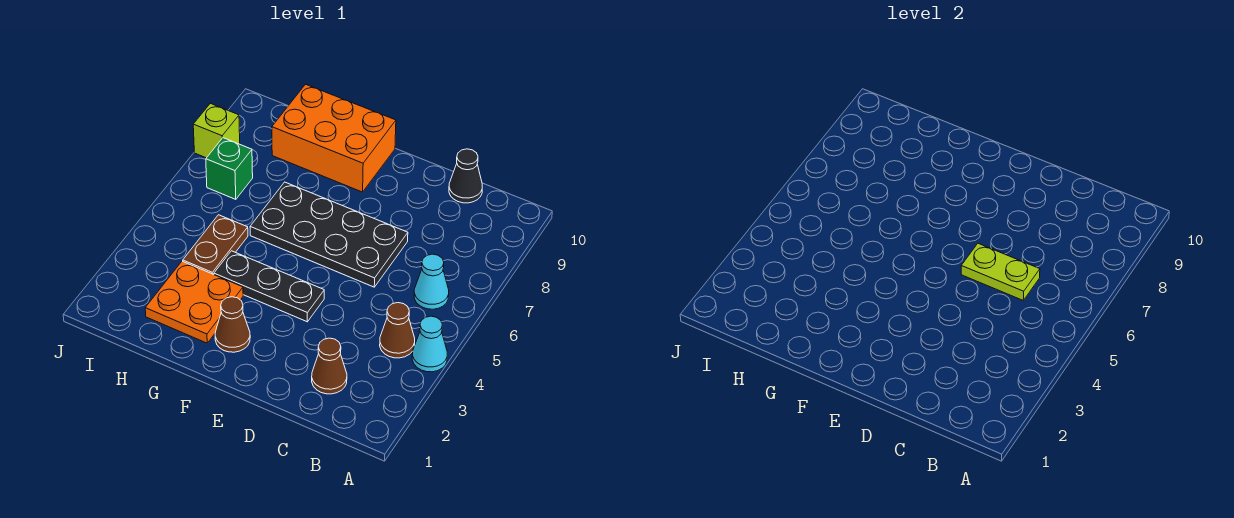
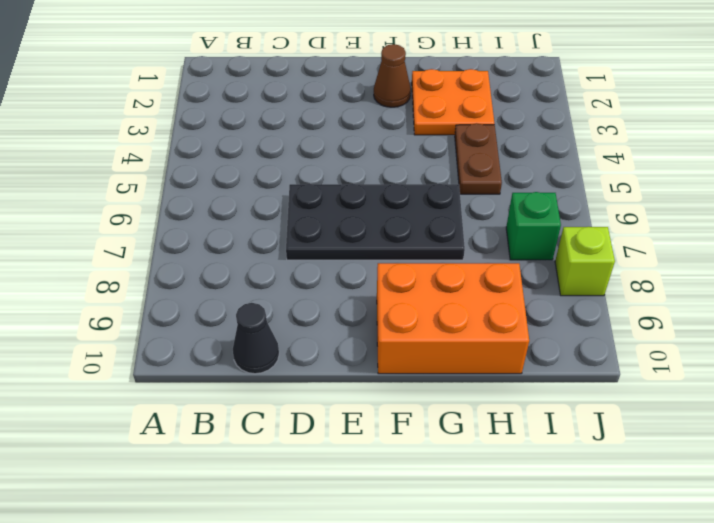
none -> cyan cone A4 level 1
none -> brown cone B4 level 1
none -> cyan cone B6 level 1

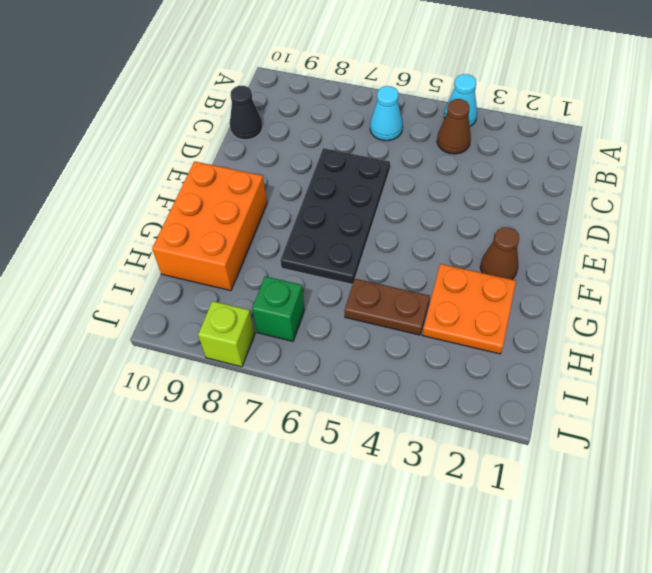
none -> brown cone C2 level 1
none -> black plate E4:G4 level 1
none -> lime plate C6:D6 level 2

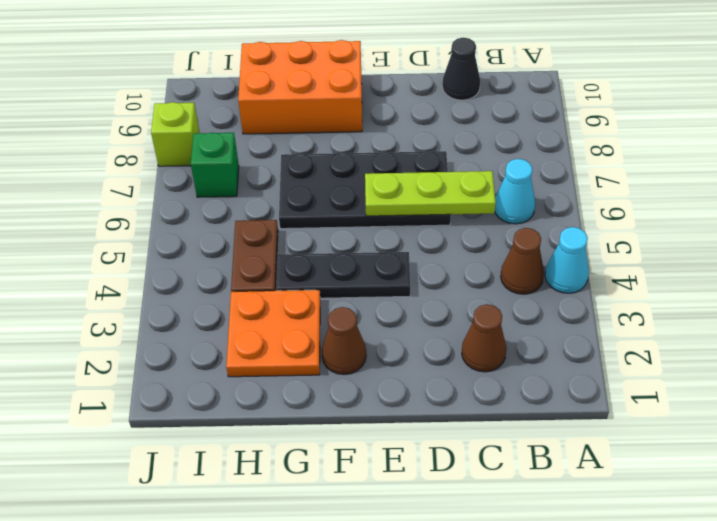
lime plate C6:E6 level 2 -> lime plate C6:D6 level 2

